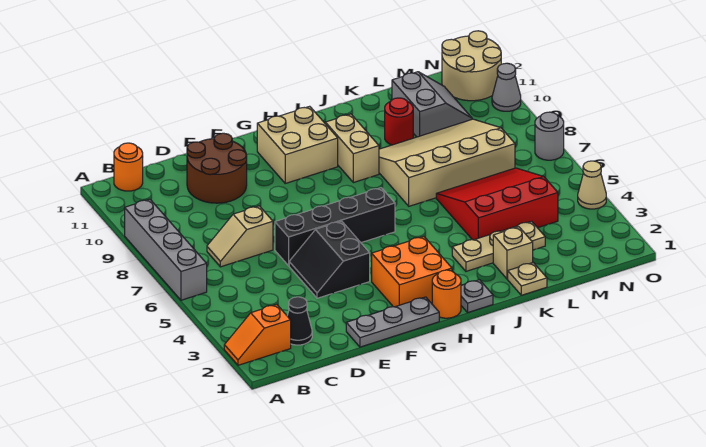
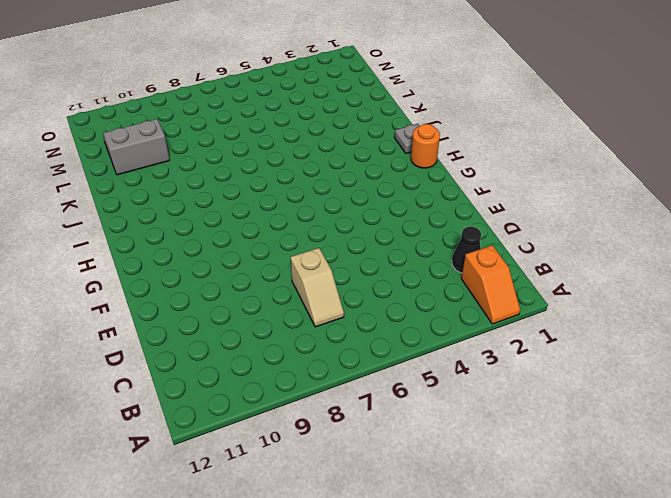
none -> grey brick A6:A9 level 1
none -> orange round brick B12 level 1
none -> brown round brick D10:E11 level 1

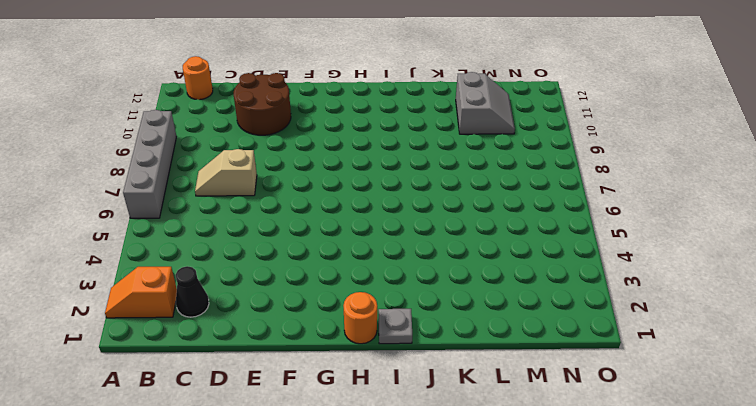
none -> grey plate E1:G1 level 1
none -> black slope E4:F5 level 1 top F
none -> black brick E6:H6 level 1

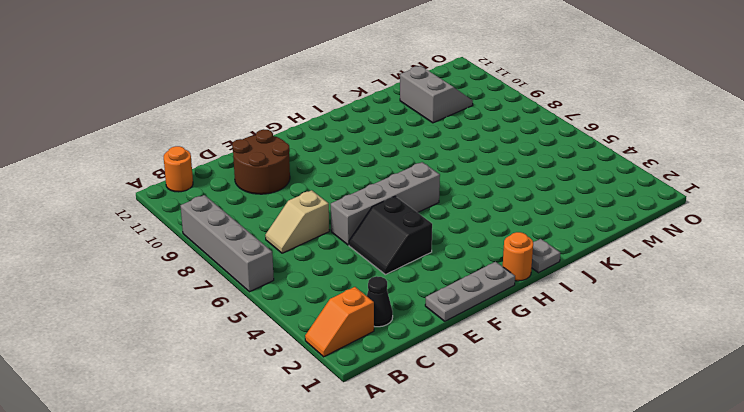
grey brick E6:H6 level 1 -> black brick E6:H6 level 1
none -> orange brick G2:H3 level 1
none -> tan brick G10:H11 level 1
none -> tan brick I9:I10 level 1

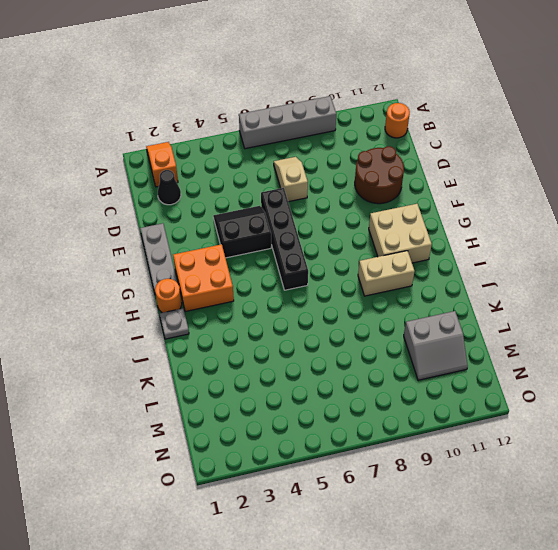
none -> tan plate J3:L3 level 1
none -> tan slope J7:M9 level 1 top 7
none -> tan plate K1 level 1

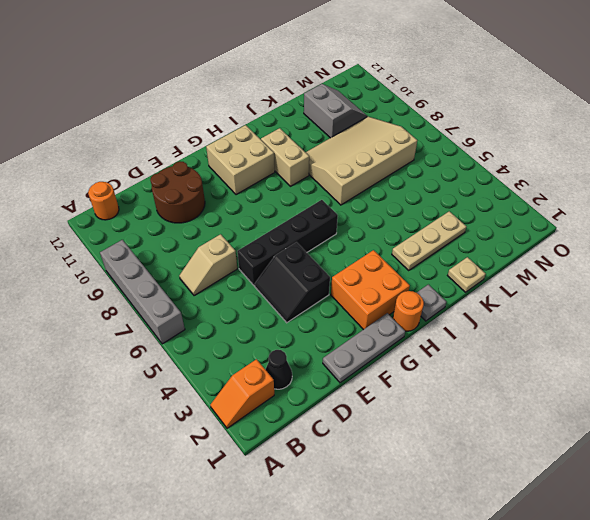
none -> tan brick K2 level 1
none -> red slope K4:M6 level 1 top 4
none -> red round brick K10 level 1

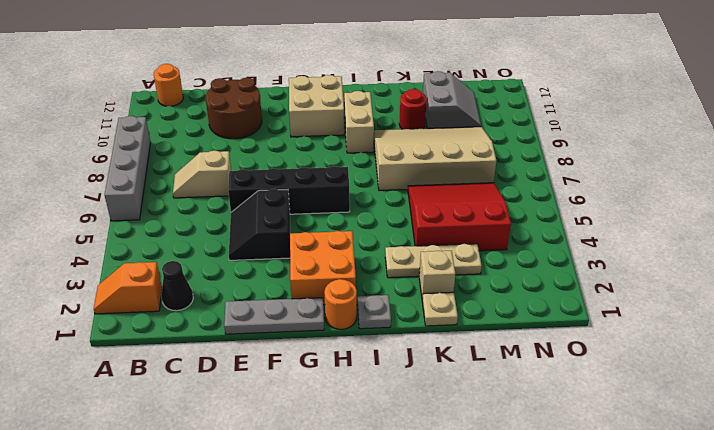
none -> tan round brick N11:O12 level 1
none -> tan cone O4 level 1
none -> grey round brick O7 level 1

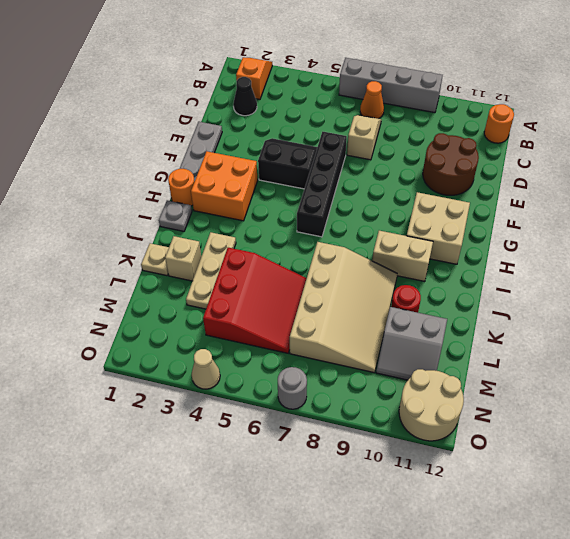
orange cone B7 level 1 -> none
none -> grey cone O10 level 1

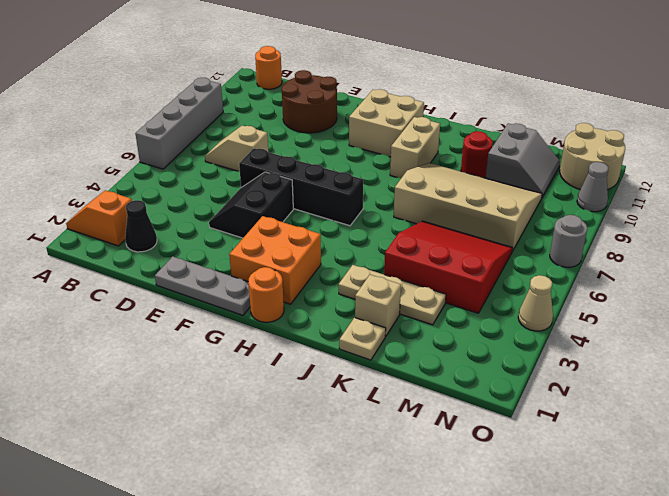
none -> grey plate I1 level 1

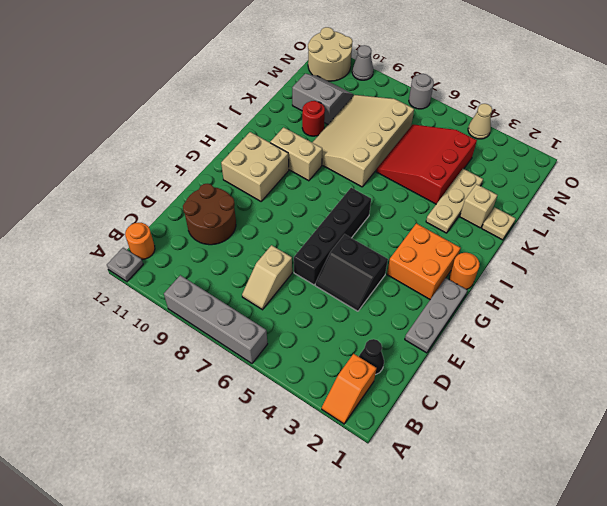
grey plate A12 level 1 -> grey plate I1 level 1

